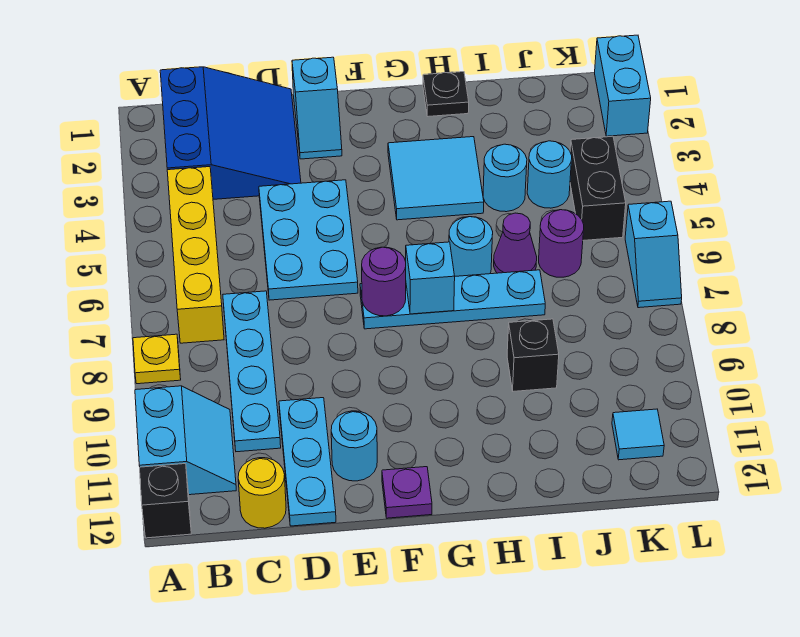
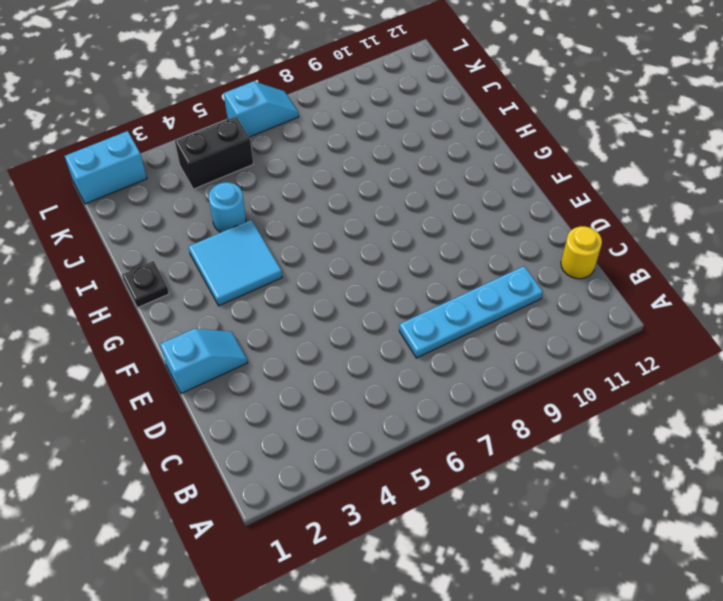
none -> yellow plate A8 level 1
none -> cyan slope A10:B11 level 1 top A
none -> black brick A12 level 1

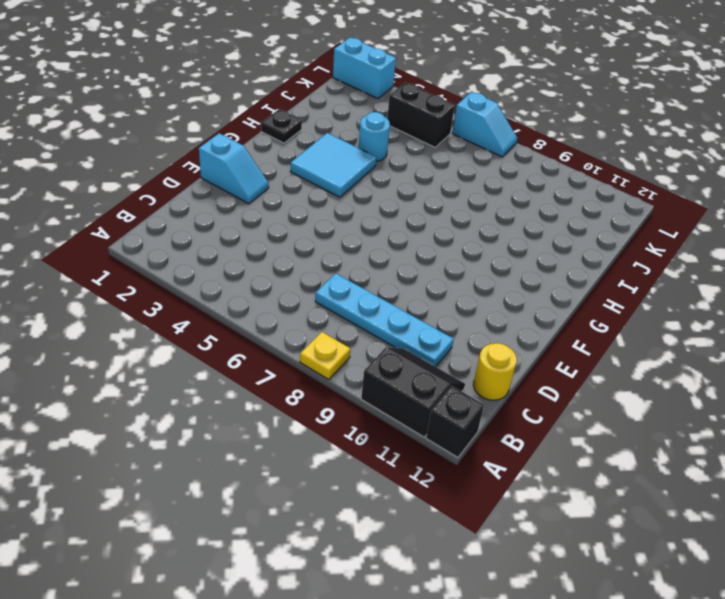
black slope A10:B11 level 1 top A -> cyan slope A10:B11 level 1 top A
none -> blue slope B1:D3 level 1 top B
none -> yellow brick B4:B7 level 1
none -> cyan plate D4:E6 level 1

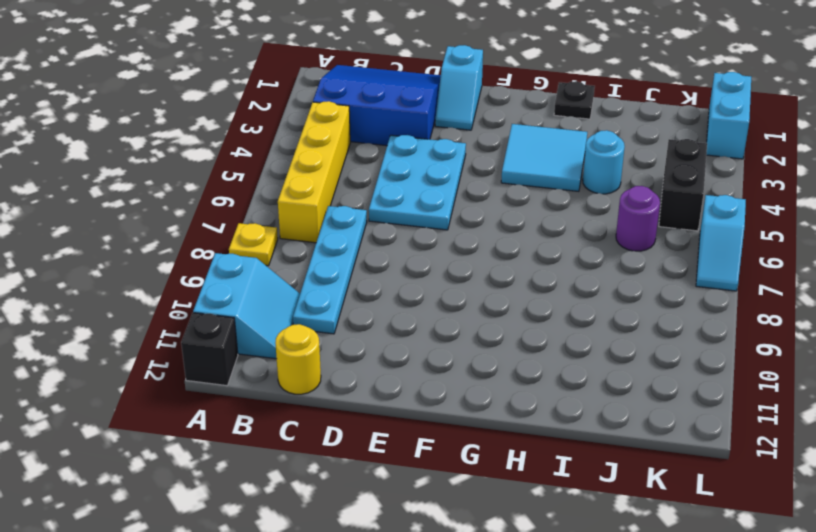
blue slope B1:D3 level 1 top 3 -> blue slope B1:D3 level 1 top B
none -> cyan plate D10:D12 level 1
none -> cyan round brick E11 level 1
none -> cyan plate F7:I7 level 1

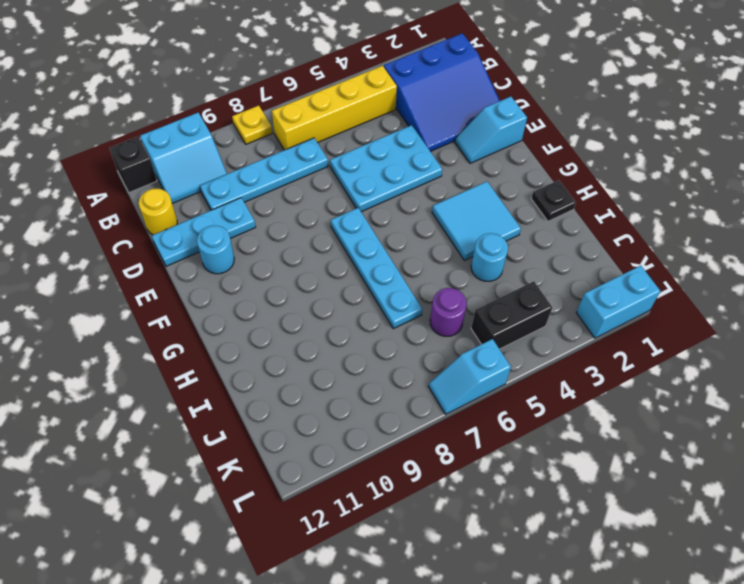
none -> purple plate F12 level 1
none -> cyan round brick H6 level 1
none -> purple cone I6 level 1

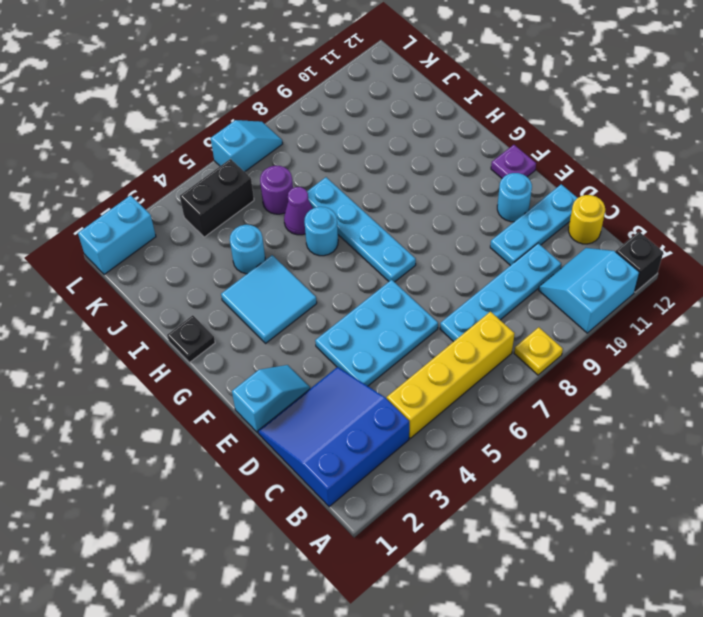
none -> black brick I9 level 1
none -> cyan round brick J4 level 1
none -> cyan tile K11 level 1

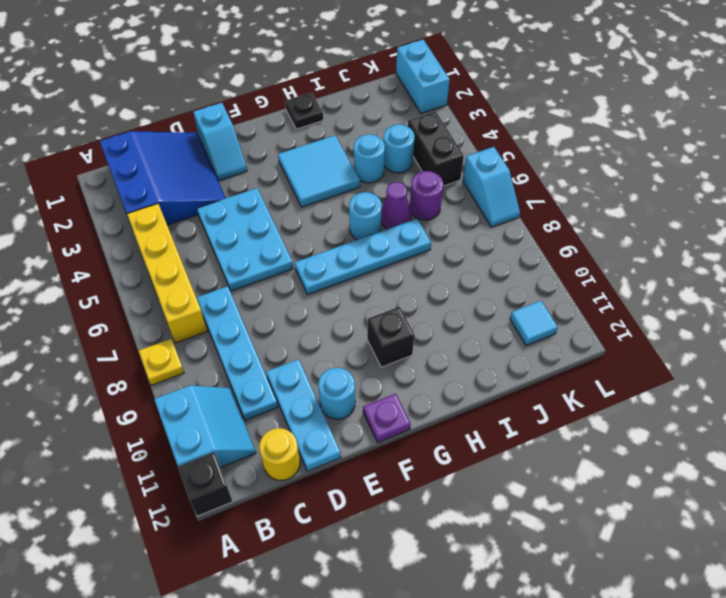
black brick G10 level 1 -> black brick I9 level 1
none -> purple round brick F7 level 2
none -> cyan brick G7 level 2

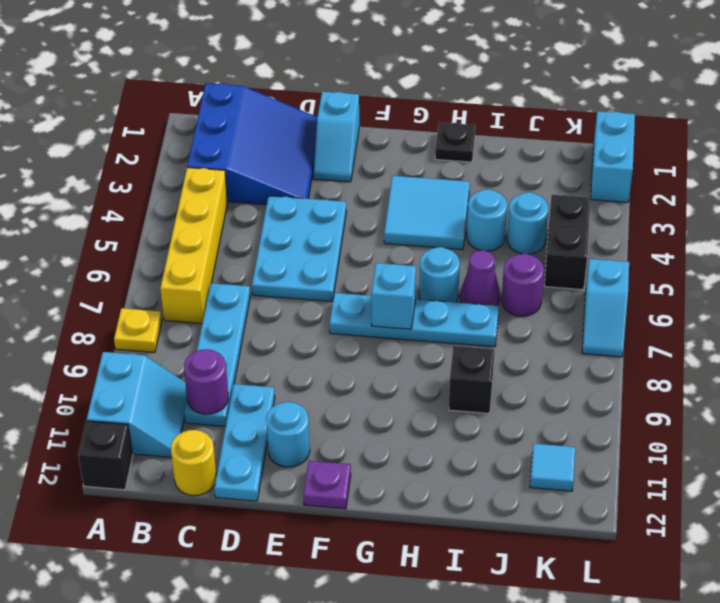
purple round brick C10 level 2 -> purple round brick F7 level 2

